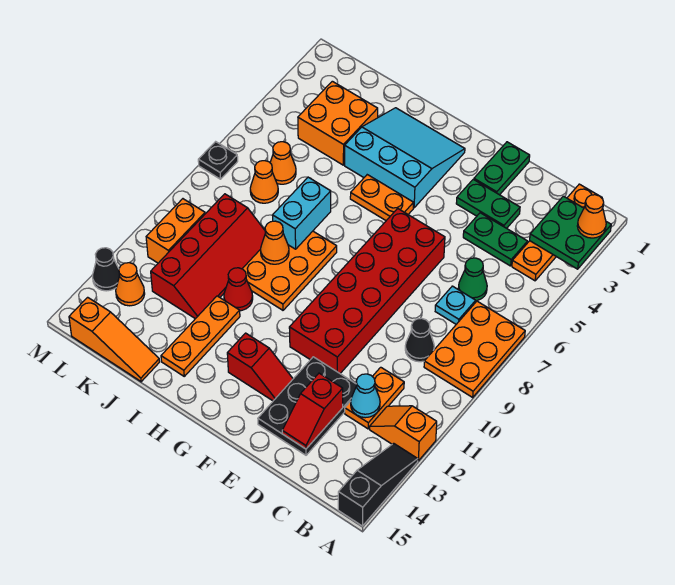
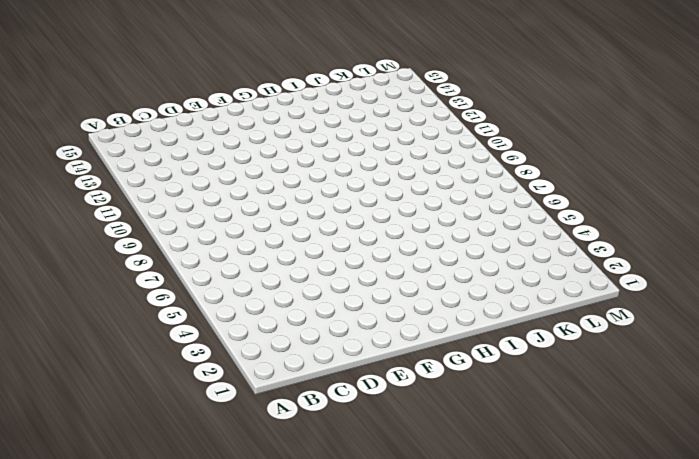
none -> orange plate A7:B9 level 1
none -> orange slope A12:B12 level 1 top A
none -> black slope A13:A15 level 1 top 15
none -> orange plate B1:B4 level 1

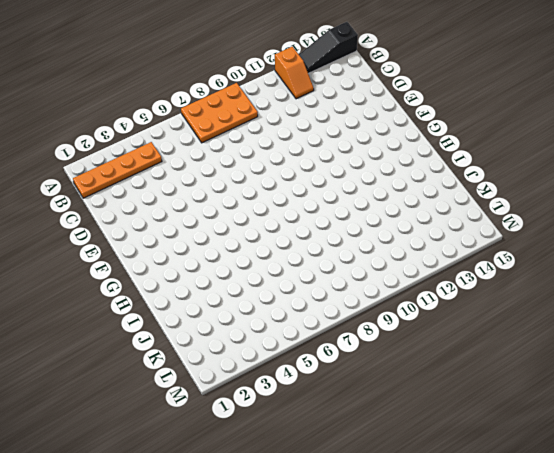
none -> green plate C4:D4 level 1
none -> green cone C6 level 1
none -> cyan plate C7 level 1
none -> black cone C9 level 1

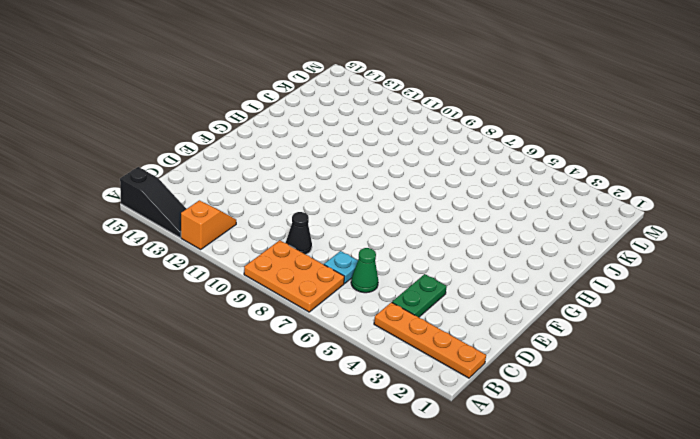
none -> orange plate C11:C12 level 1
none -> green plate D3:E3 level 1
none -> black plate D12:E14 level 1
none -> green plate E1:E2 level 1

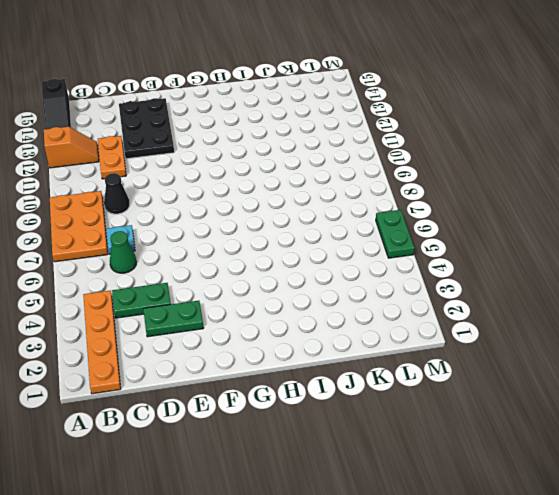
green plate M5:M6 level 1 -> green plate E1:E2 level 1
none -> red brick E6:F11 level 1
none -> red slope F13:G13 level 1 top G
none -> cyan slope G2:I4 level 1 top 4
none -> orange plate G5:H5 level 1

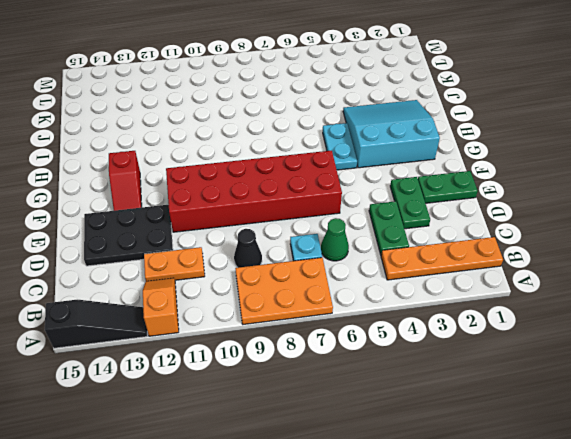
cyan slope G2:I4 level 1 top G -> cyan slope G2:I4 level 1 top 4
cyan plate G5:H5 level 1 -> orange plate G5:H5 level 1
none -> orange plate H8:I10 level 1
none -> red cone I11 level 1
none -> orange plate I12:I14 level 1
none -> orange brick J3:K4 level 1

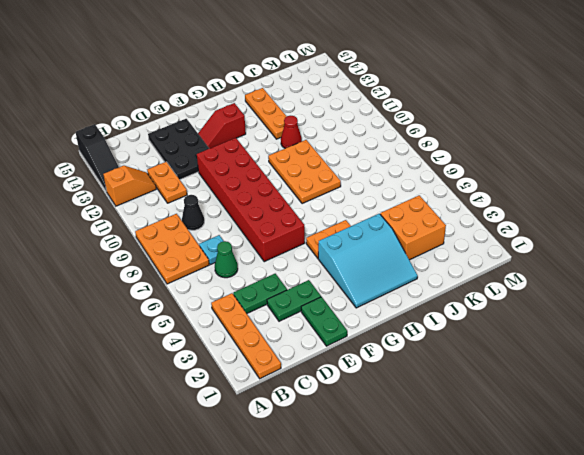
none -> red slope J9:K12 level 1 top K
none -> orange slope J15:L15 level 1 top L
none -> orange cone K6 level 1
none -> orange cone K7 level 1

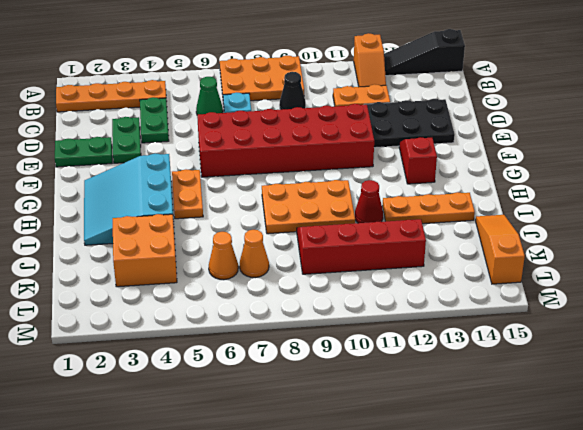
none -> orange brick L10:L11 level 1
none -> orange cone L13 level 1
none -> black plate M7 level 1
none -> black cone M13 level 1

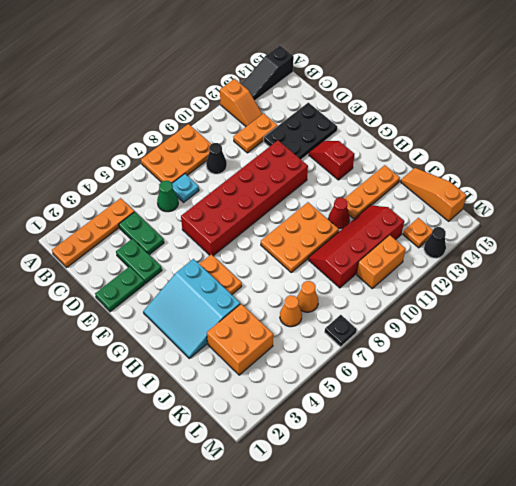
orange plate L13 level 1 -> orange cone L13 level 1
none -> green plate A2:B3 level 2
none -> cyan cone C12 level 2
none -> red slope D13:D14 level 2 top 13
none -> cyan brick I7:I8 level 2

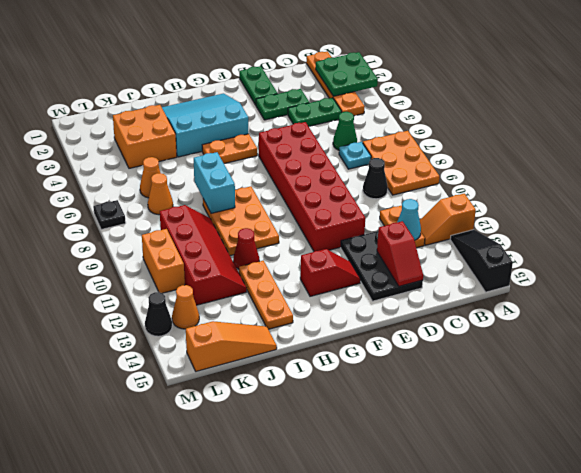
none -> orange cone I9 level 2
none -> orange cone A2 level 3

